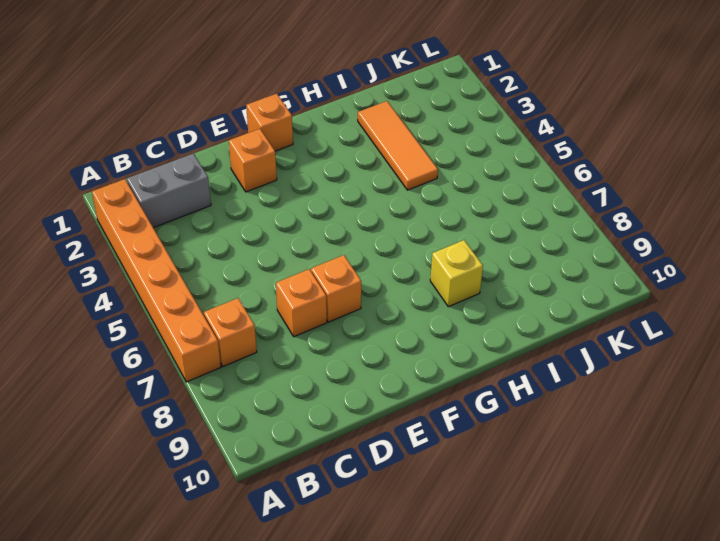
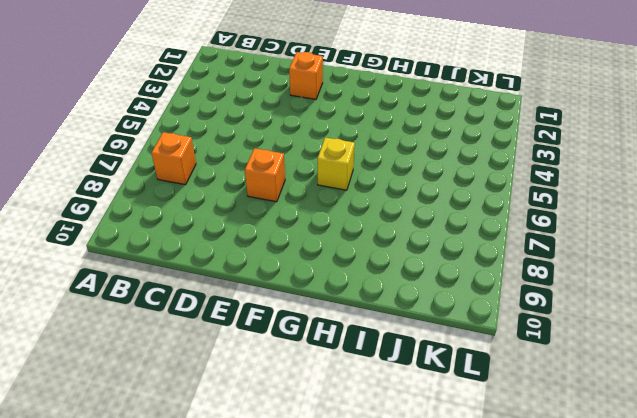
yellow brick G6 level 1 -> yellow brick H8 level 1
none -> orange brick A2:A7 level 1
none -> grey brick B2:C2 level 1

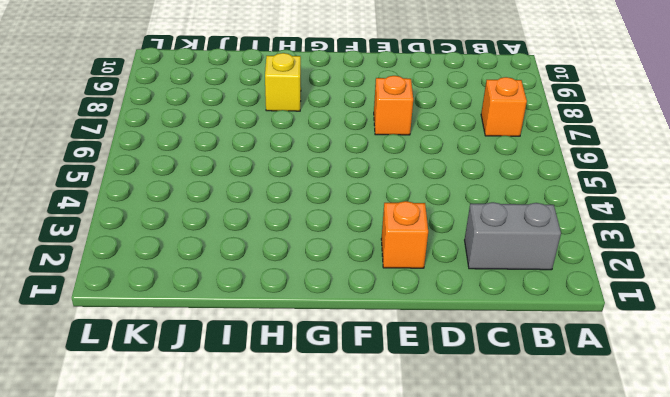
none -> orange brick A2:A7 level 1
none -> orange brick D7 level 1

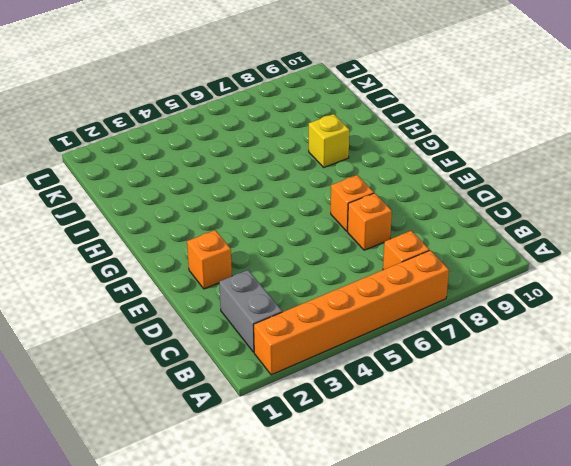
none -> orange brick F1 level 1
none -> orange tile I2:I4 level 1

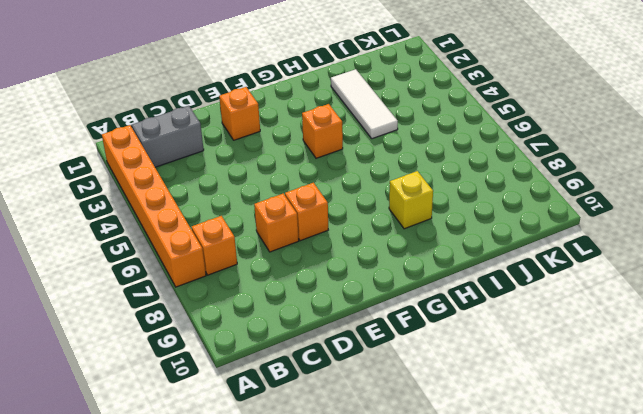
orange brick G4 level 1 -> orange brick F1 level 1
white tile I2:I4 level 1 -> orange tile I2:I4 level 1

